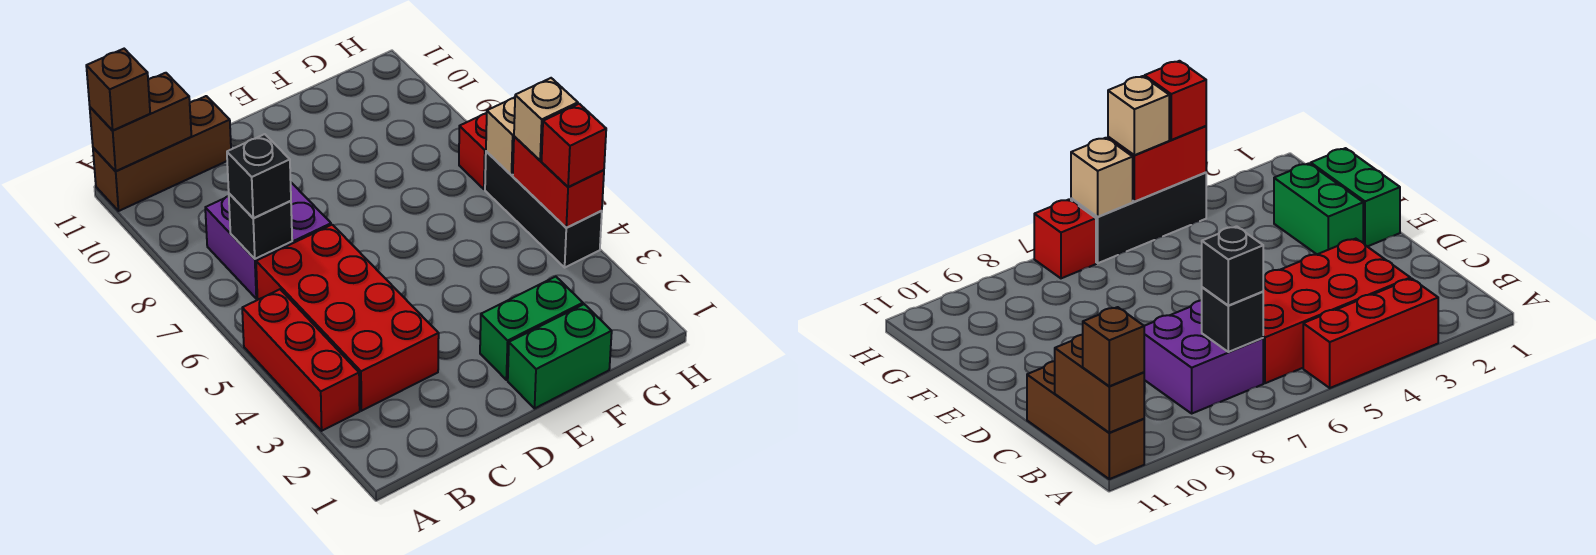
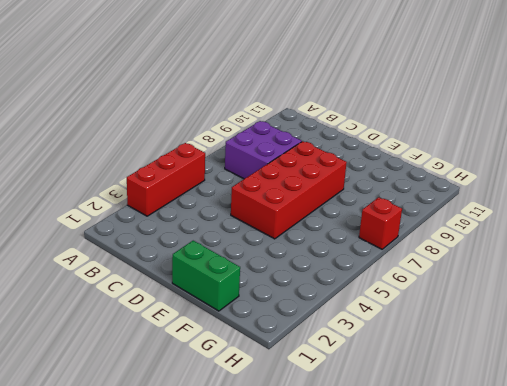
red brick D5:E8 level 1 -> red brick B3:C6 level 1
none -> brown brick A11:C11 level 1
none -> green brick E2:F2 level 1
none -> black brick H4:H6 level 1

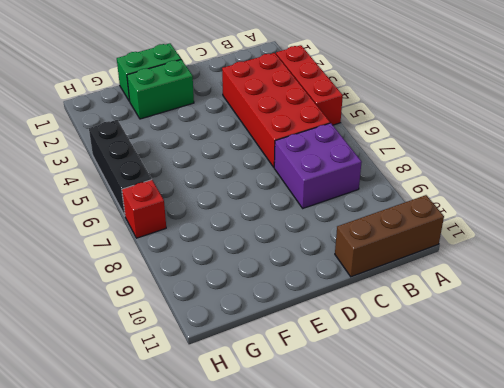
none -> brown brick A11:B11 level 2
none -> black brick B7 level 2
none -> red brick H4:H5 level 2

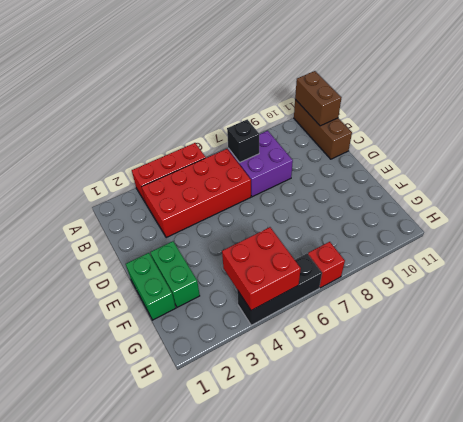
red brick G4:H5 level 2 -> red brick H4:H5 level 2
none -> tan brick H6 level 2
none -> brown brick A11 level 3
none -> black brick B7 level 3

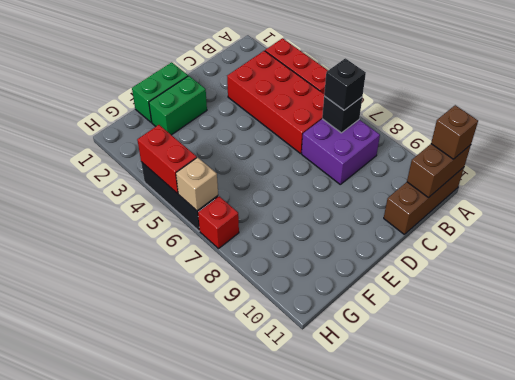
none -> red brick H4 level 3
none -> tan brick H5 level 3

